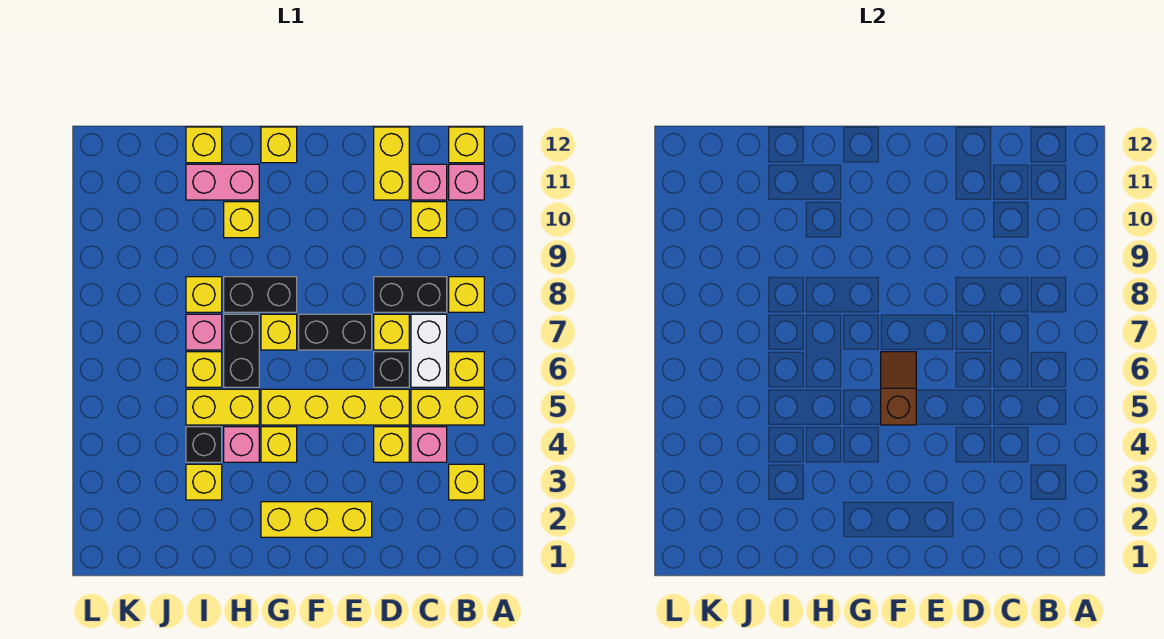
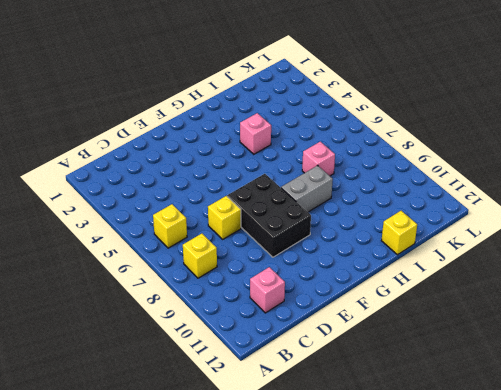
black brick E7:F9 level 1 -> black brick E7:F7 level 1
grey brick G8:H8 level 1 -> black brick G8:H8 level 1
none -> yellow brick B3 level 1
none -> yellow brick B5:C5 level 1
none -> pink brick B11 level 1
none -> yellow brick B12 level 1

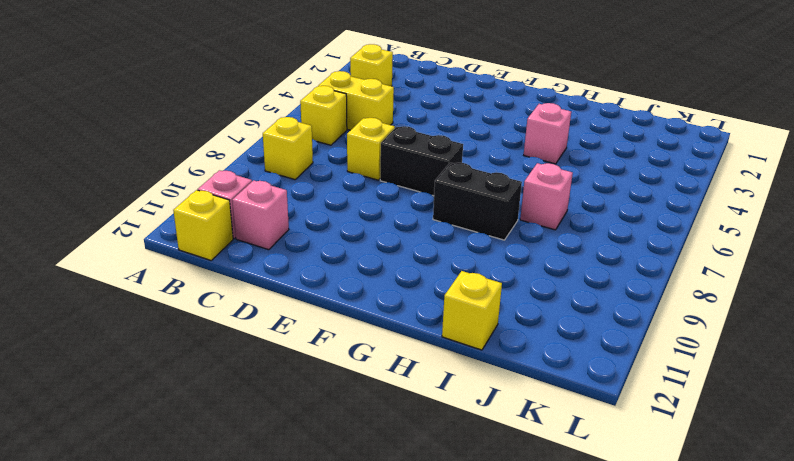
none -> pink brick C4 level 1
none -> white brick C6:C7 level 1
none -> black brick C8:D8 level 1
none -> yellow brick C10 level 1

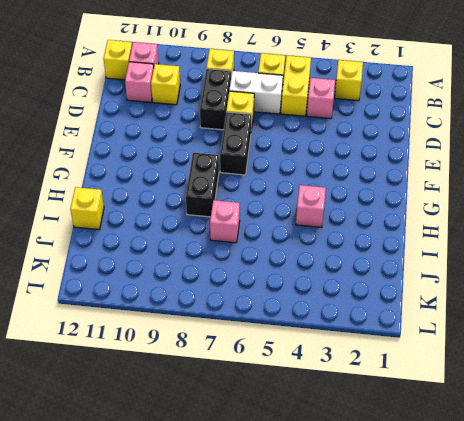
none -> yellow brick D4 level 1
none -> yellow brick D5:G5 level 1
none -> black brick D6 level 1
none -> yellow brick D11:D12 level 1

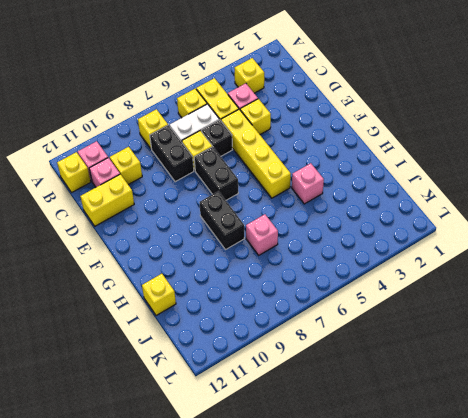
none -> yellow brick E2:G2 level 1
none -> yellow brick G4 level 1
none -> yellow brick G7 level 1
none -> yellow brick G12 level 1

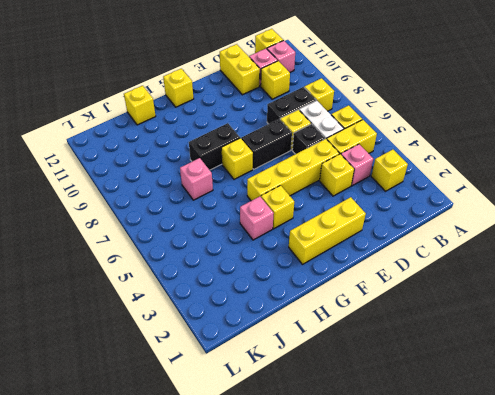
none -> yellow brick H5:I5 level 1
none -> black brick H6:H7 level 1
none -> yellow brick H10 level 1
none -> pink brick H11:I11 level 1

